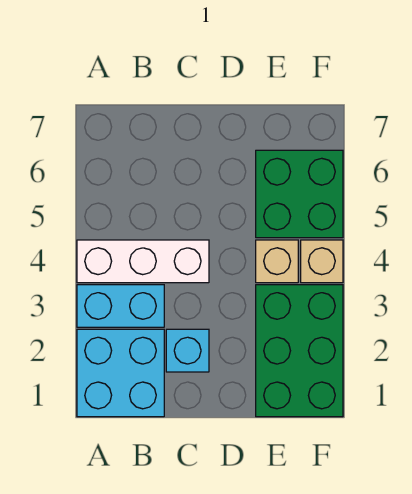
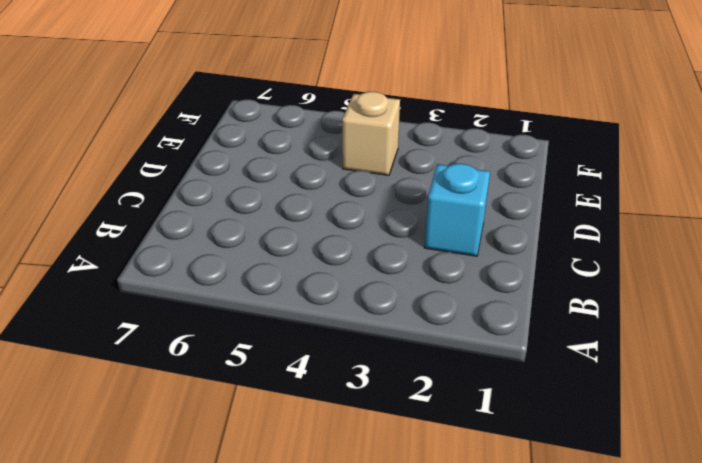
none -> cyan brick A1:B2 level 1
none -> cyan brick A3:B3 level 1

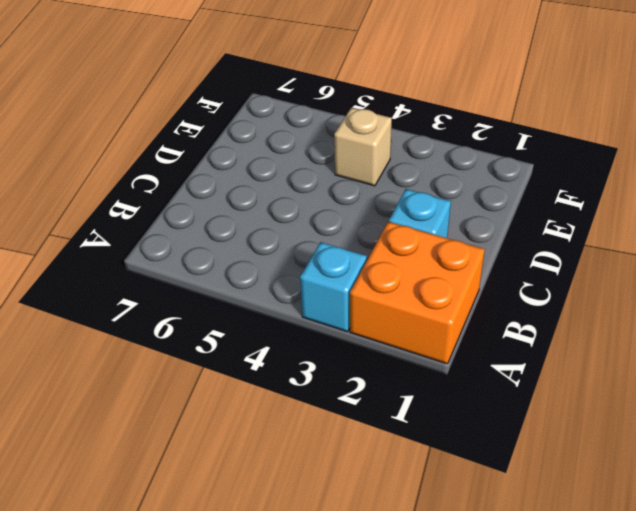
orange brick A1:B2 level 1 -> cyan brick A1:B2 level 1
cyan brick A3 level 1 -> cyan brick A3:B3 level 1
none -> white brick A4:C4 level 1
none -> green brick E1:F3 level 1

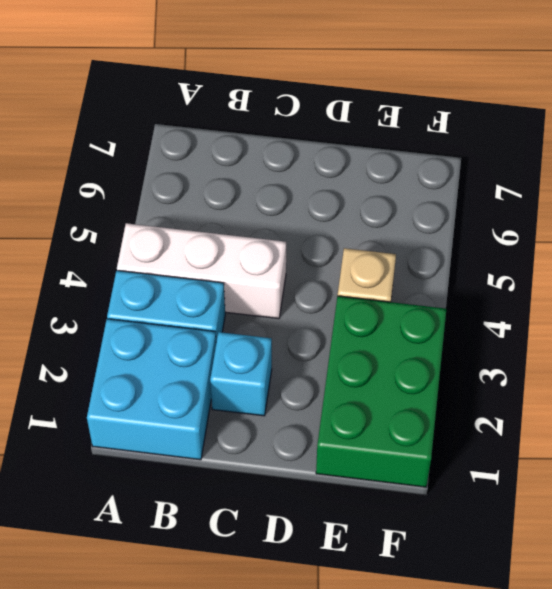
none -> green brick E5:F6 level 1
none -> tan brick F4 level 1

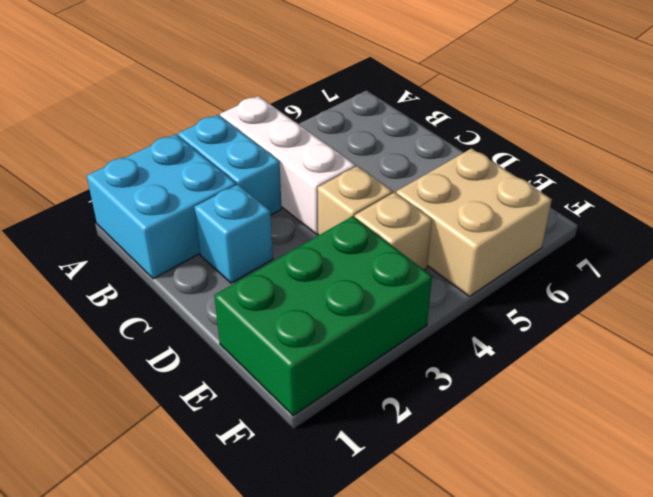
tan brick D4 level 1 -> tan brick F4 level 1
tan brick E5:F6 level 1 -> green brick E5:F6 level 1

